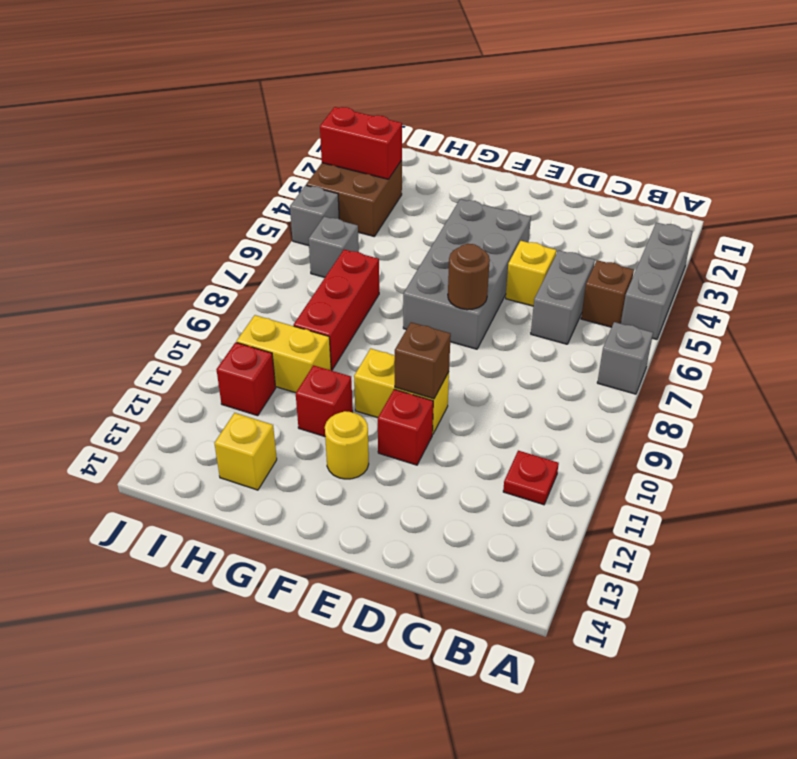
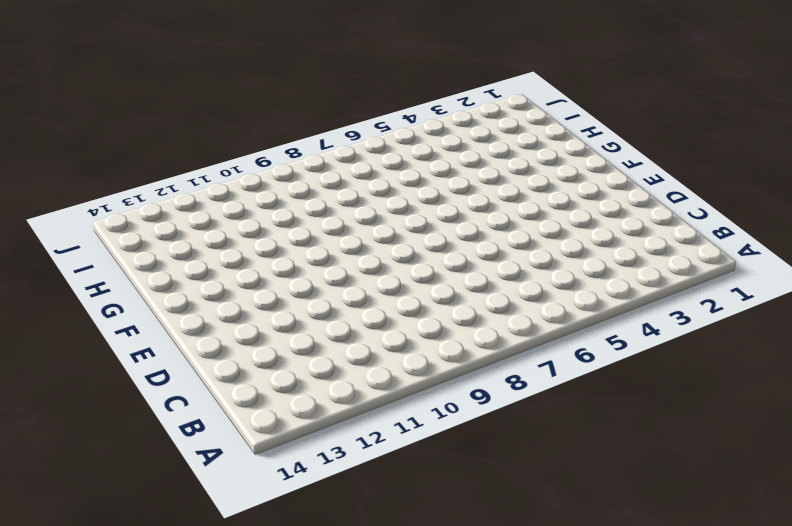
none -> grey brick A3:A5 level 1
none -> grey brick A7 level 1
none -> brown brick B5 level 1

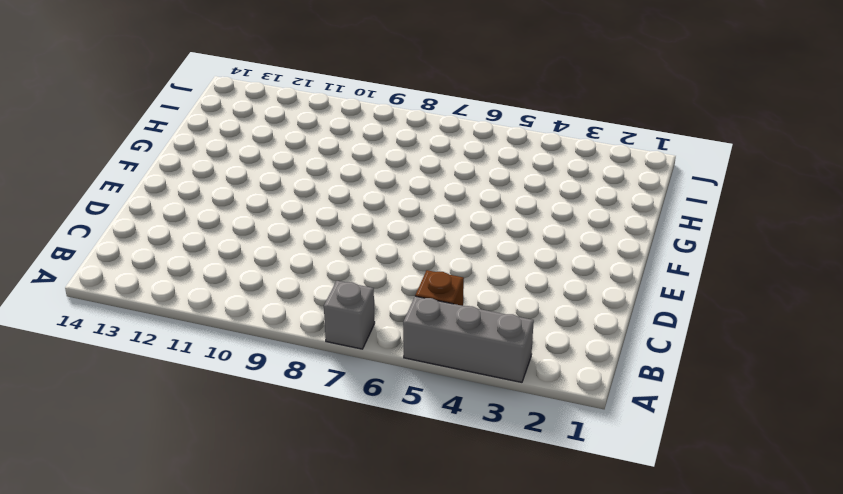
none -> red plate B11 level 1
none -> grey brick C5:C6 level 1
none -> yellow brick D5 level 1

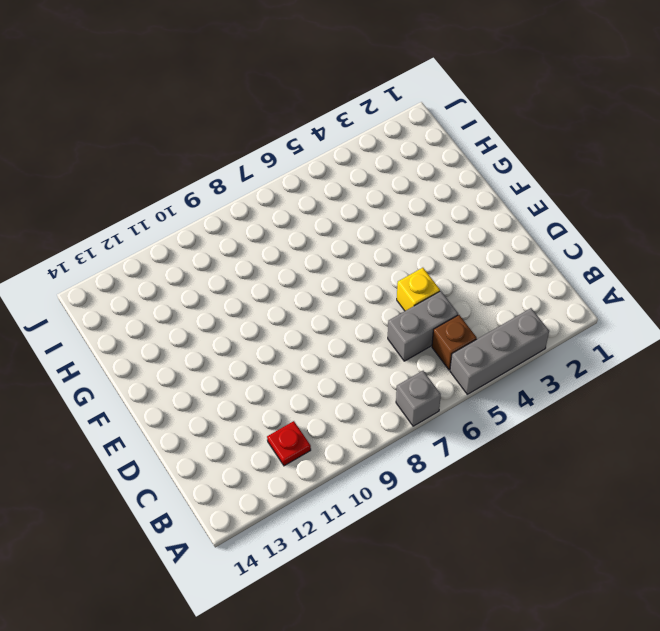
none -> grey brick E4:F7 level 1
none -> yellow brick E10:F10 level 1
none -> red brick E11 level 1

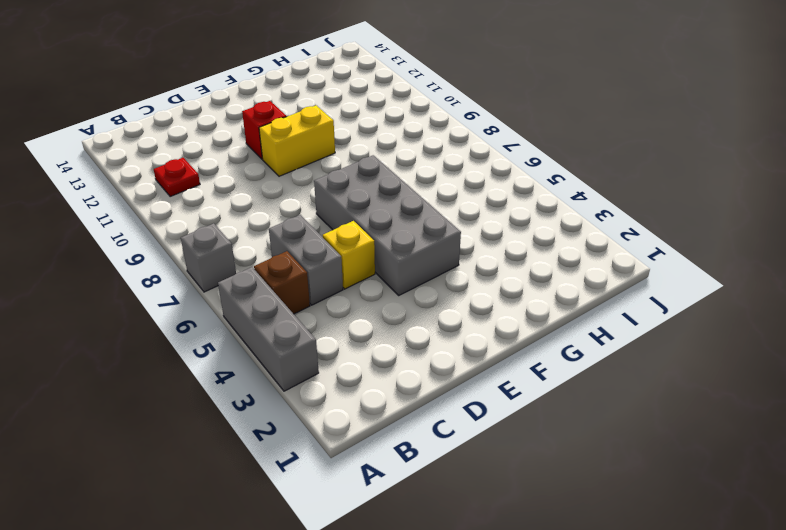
none -> yellow round brick F12 level 1
none -> red brick G11 level 1
none -> red brick H7:H9 level 1

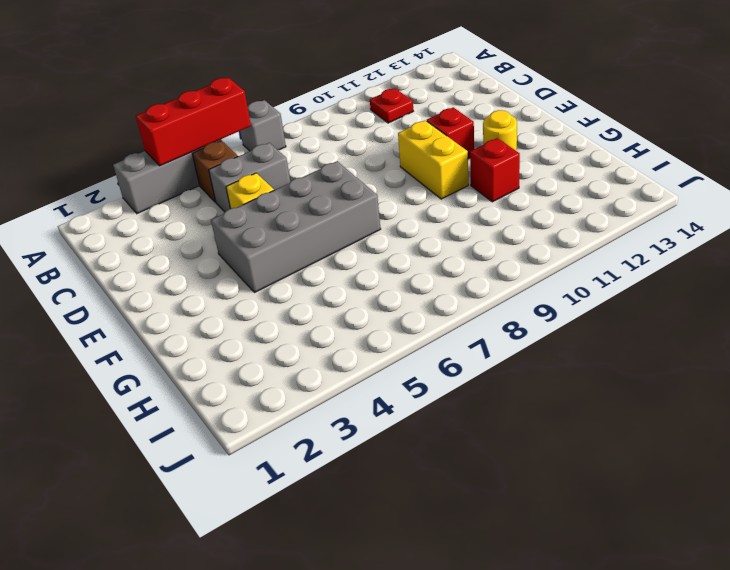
red brick A4:A6 level 2 -> red brick H7:H9 level 1
none -> yellow brick H10:I10 level 1
none -> yellow brick H13 level 1
none -> brown brick I3:J4 level 1

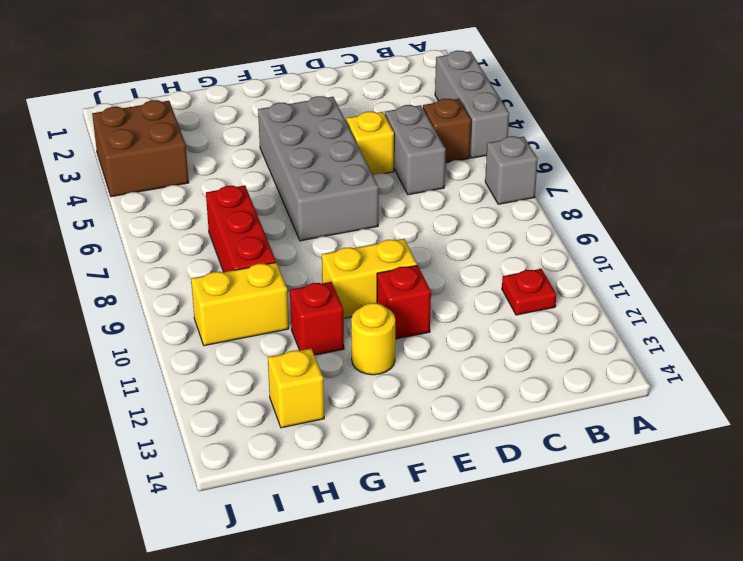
none -> grey brick I6 level 1
none -> red brick I11 level 1
none -> grey brick J5 level 1

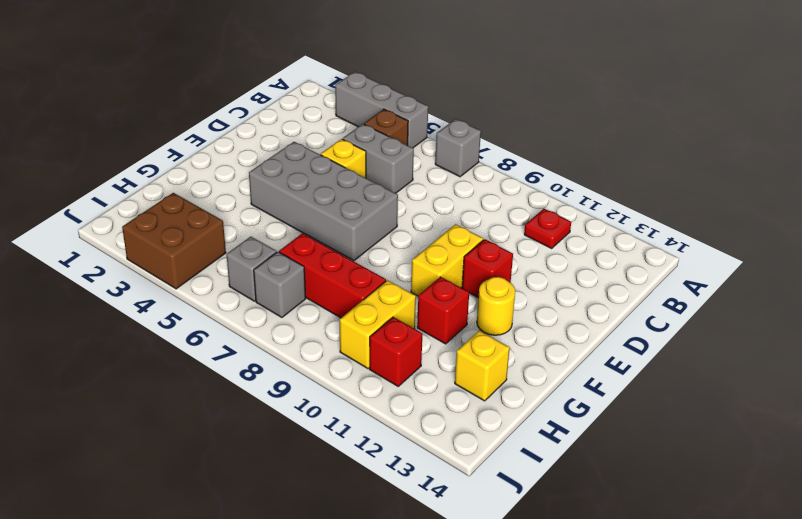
grey brick I7 level 1 -> grey brick J5 level 1
none -> brown round brick E7 level 2
none -> brown brick E10 level 2
none -> red brick I3:J3 level 2

